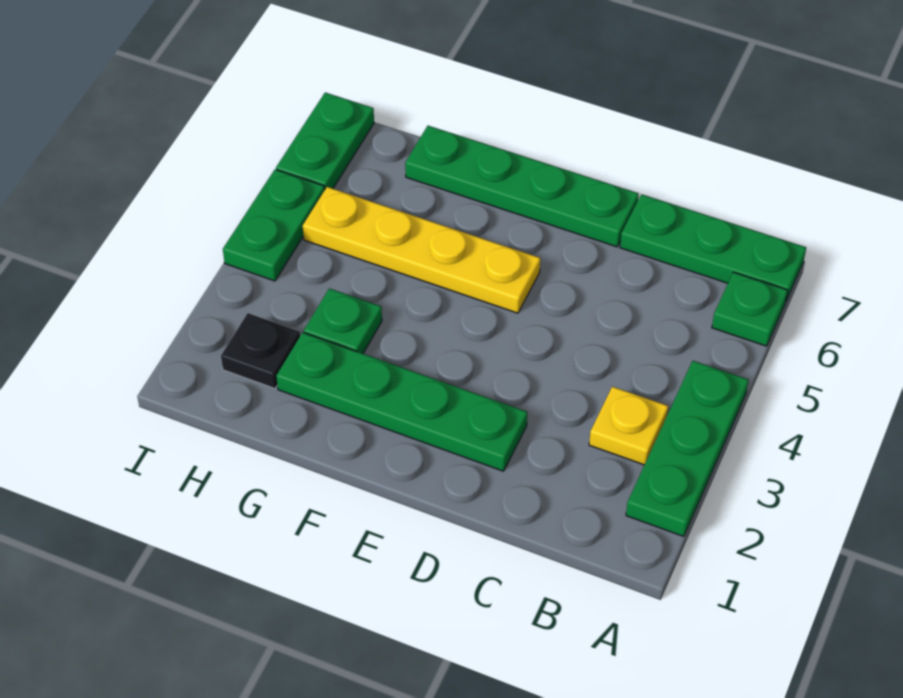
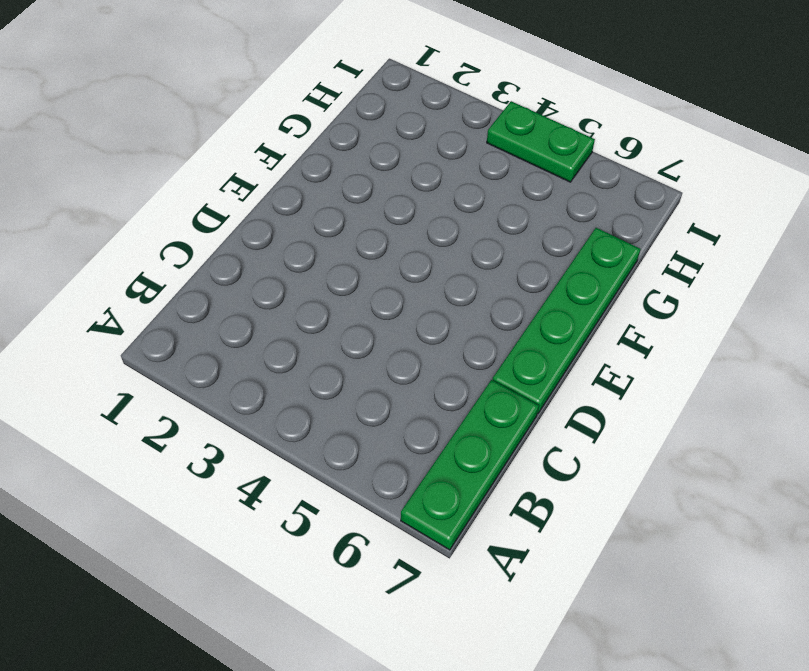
none -> green plate A2:A4 level 1
none -> green plate A6 level 1

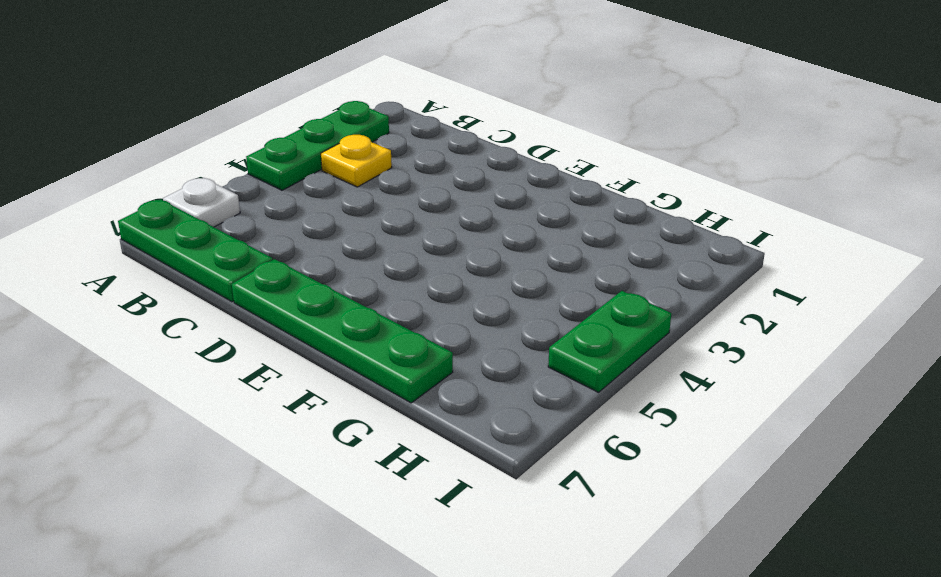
white plate A6 level 1 -> green plate A6 level 1
none -> green plate D2:G2 level 1
none -> yellow plate E5:H5 level 1

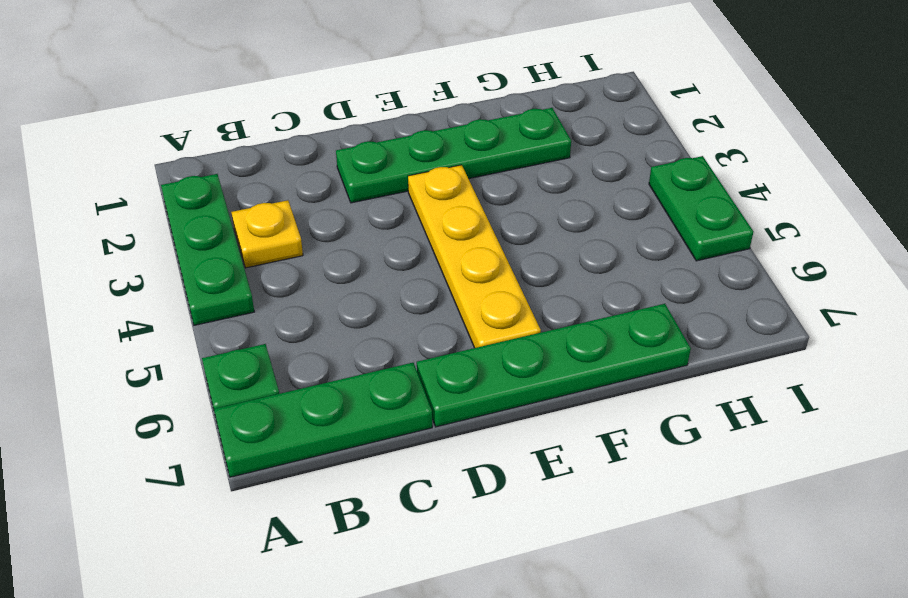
yellow plate E3:E6 level 1 -> yellow plate E5:H5 level 1
none -> green plate G3 level 1
none -> black plate H2 level 1

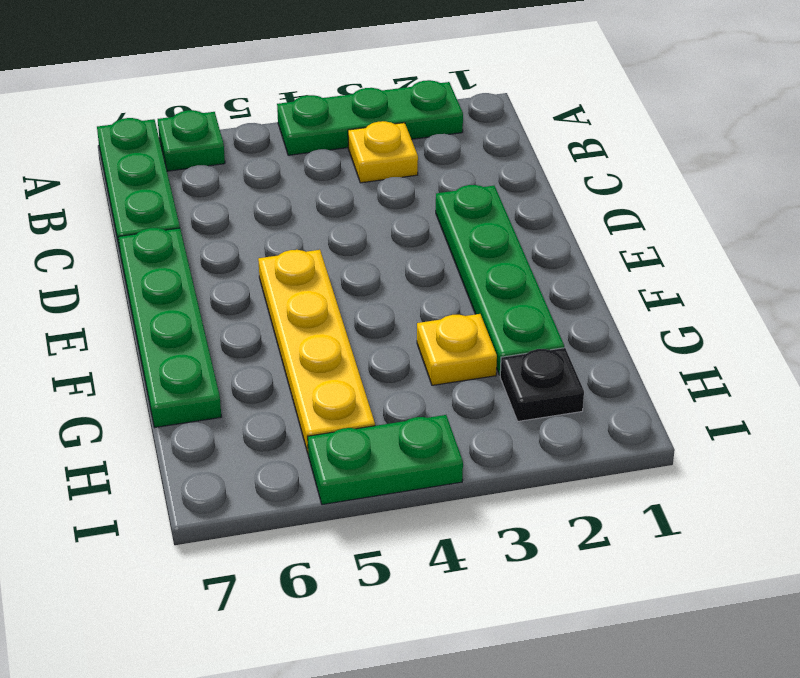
yellow plate G3 level 1 -> green plate G3 level 1
none -> green plate I6:I7 level 1

